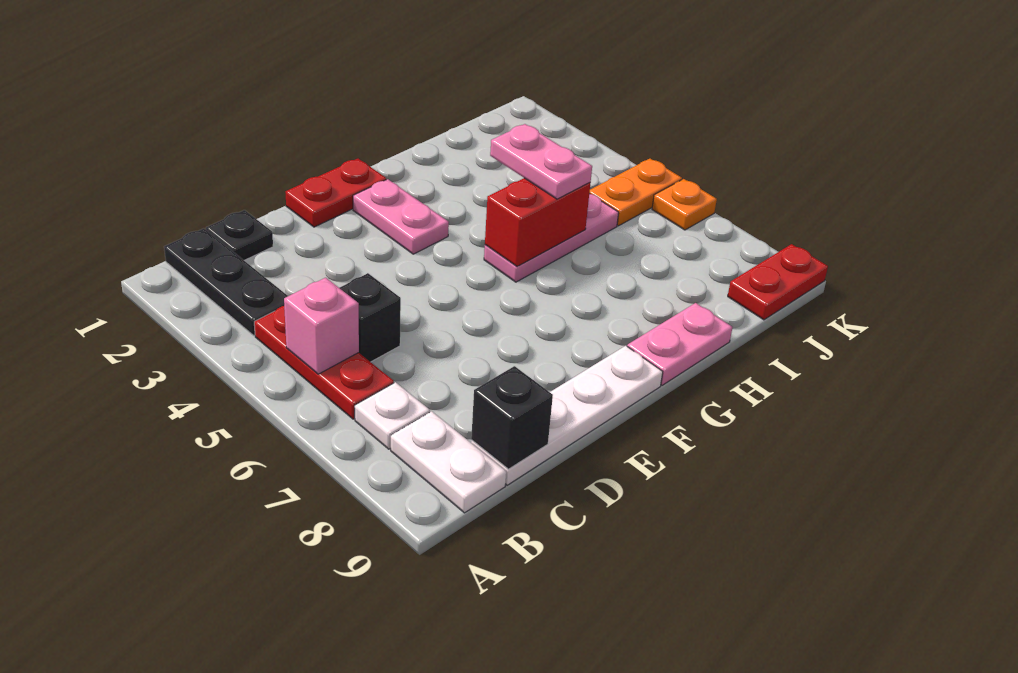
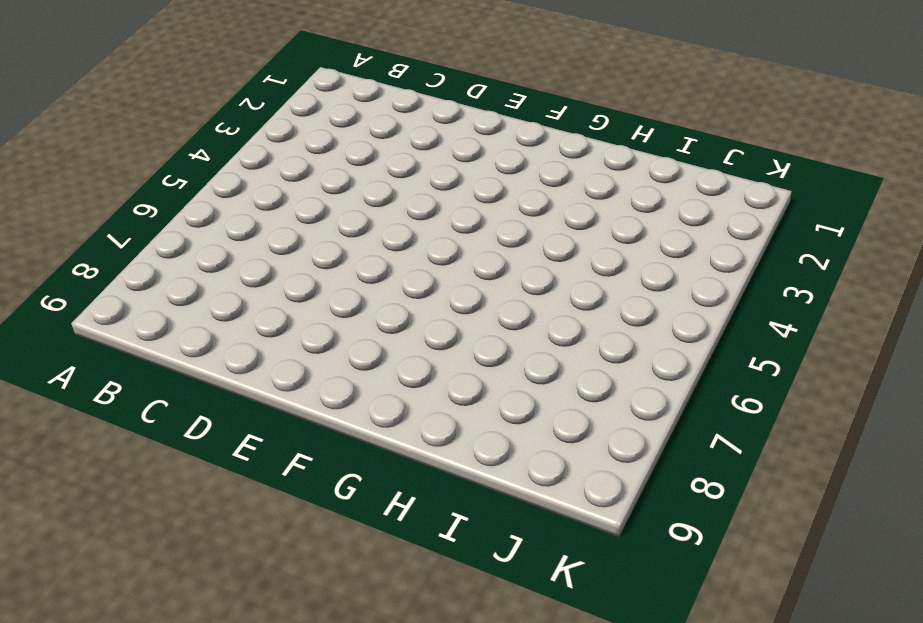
none -> black plate B1:B3 level 1
none -> red plate B4:B6 level 1
none -> white plate B7 level 1

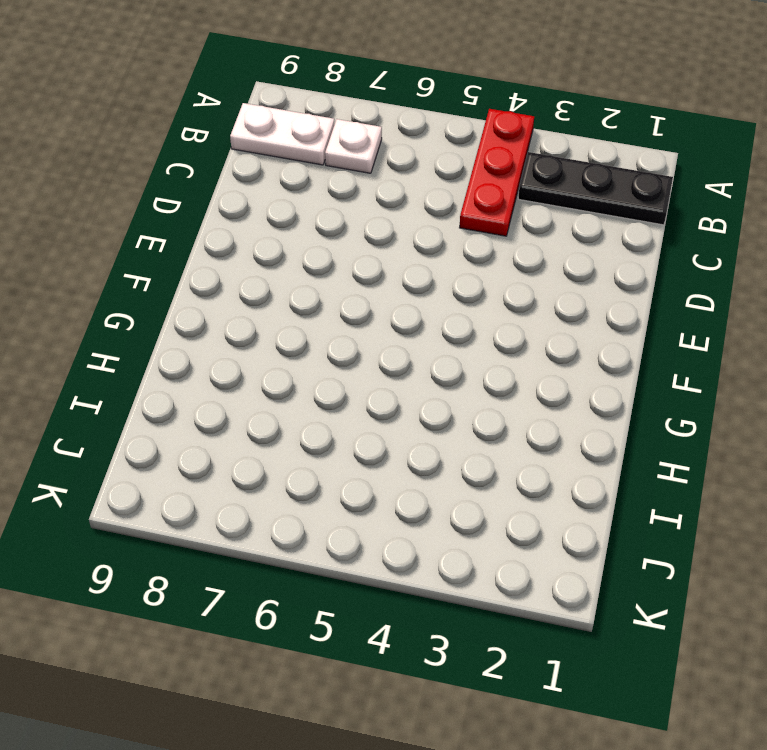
red plate A4:C4 level 1 -> red plate B4:B6 level 1
none -> black plate C1 level 1
none -> black brick C5 level 1
none -> white plate C9:F9 level 1

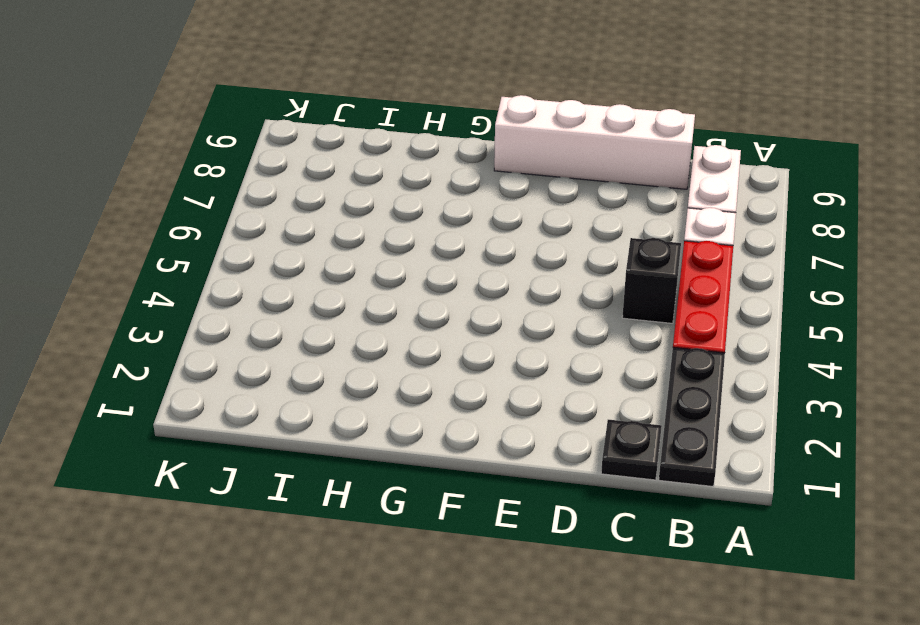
white brick C9:F9 level 1 -> white plate C9:F9 level 1
none -> red plate E1:F1 level 1
none -> pink plate F2:F3 level 1
none -> pink plate G5:I5 level 1

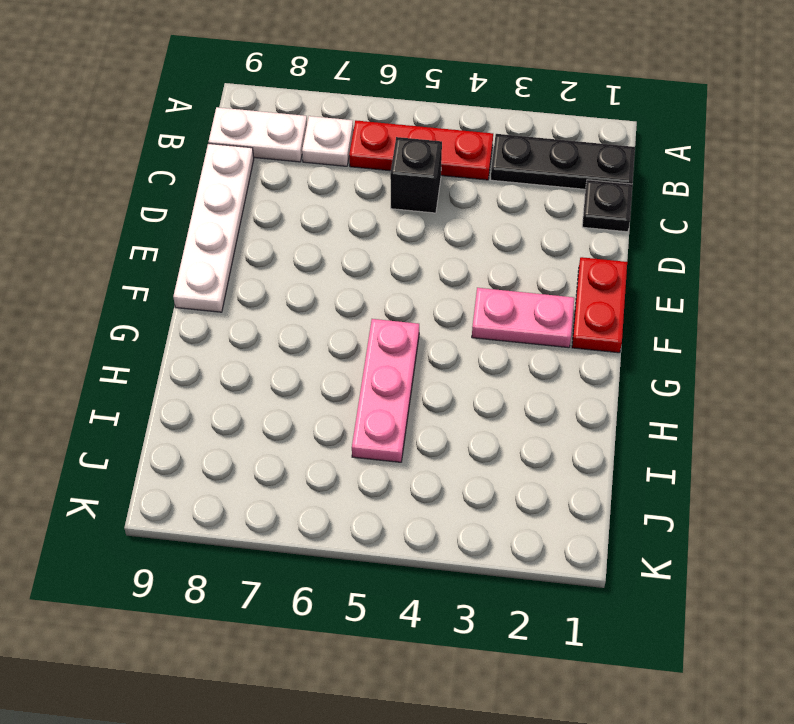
none -> pink plate G9:H9 level 1
none -> orange plate J5:K5 level 1
none -> red plate J9:K9 level 1

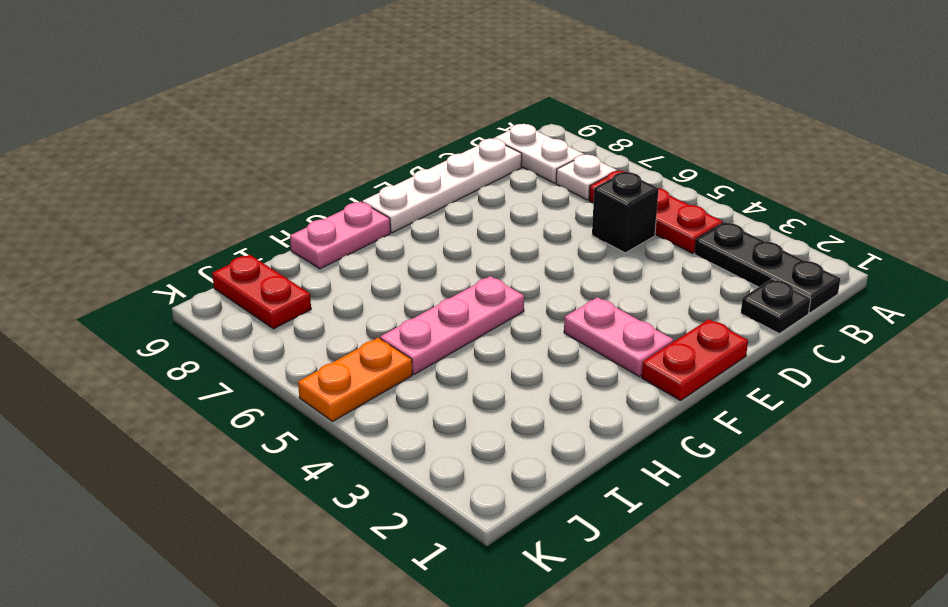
red plate J8:J9 level 1 -> red plate J9:K9 level 1
none -> orange plate K6 level 1
none -> pink brick B5 level 2
none -> black brick C9 level 2

